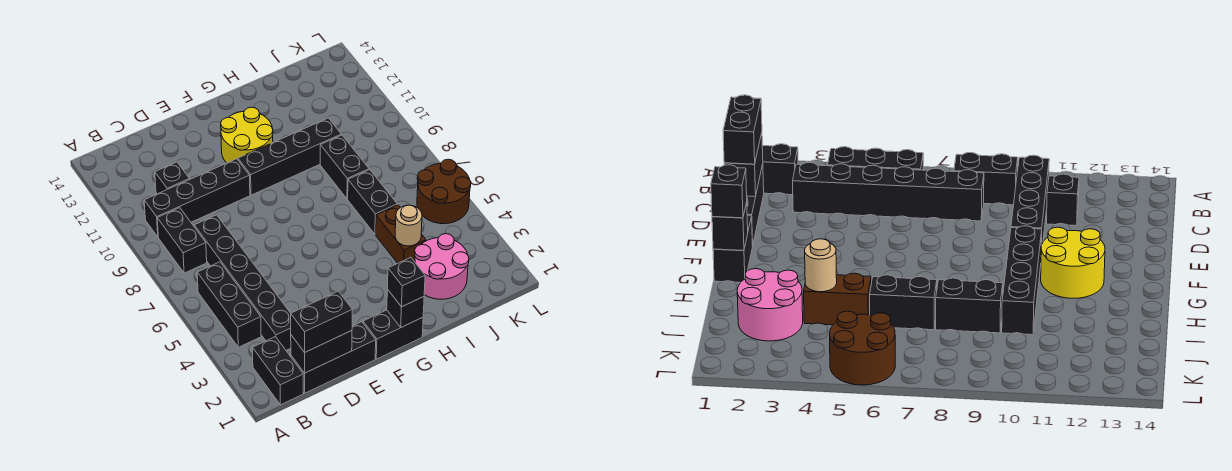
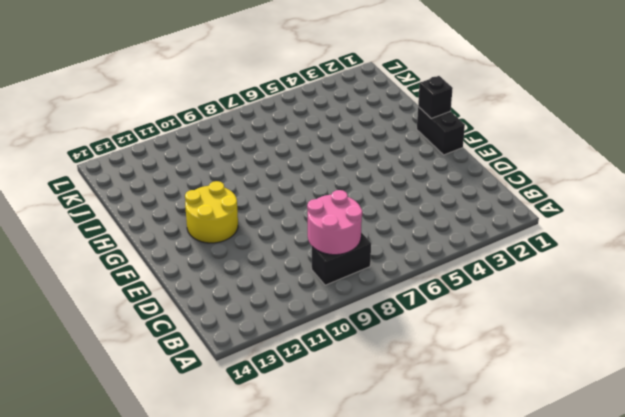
pink round brick B8:C9 level 2 -> pink round brick I2:J3 level 1
none -> black brick B1:B2 level 1
none -> black brick B4:B6 level 1
none -> black brick B10:E10 level 1

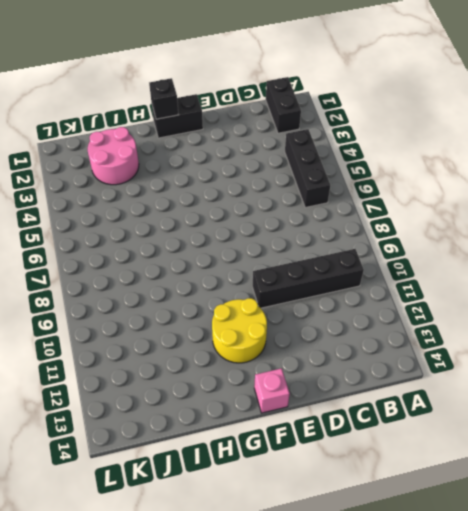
pink brick F14 level 1 -> none
none -> black brick B8:B9 level 1
none -> black brick C1:E1 level 1
none -> black brick C3:C8 level 1

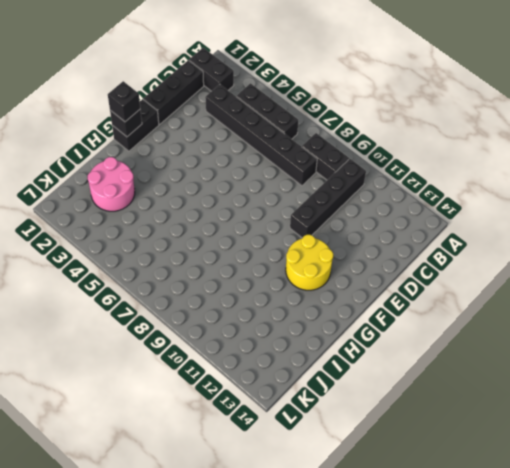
none -> black brick C11 level 1
none -> black brick F10:I10 level 1
none -> brown brick I4:I5 level 1

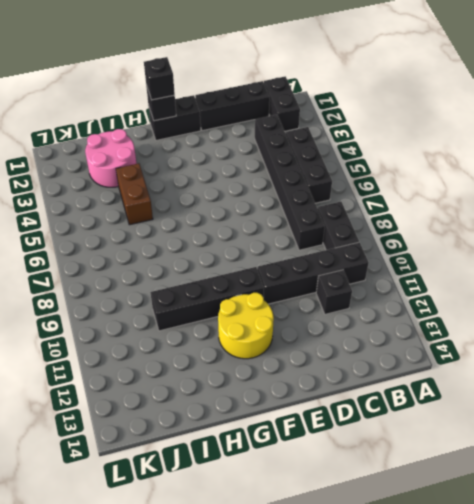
none -> black brick I6:I7 level 1
none -> black brick I8:I9 level 1
none -> brown round brick K5:L6 level 1

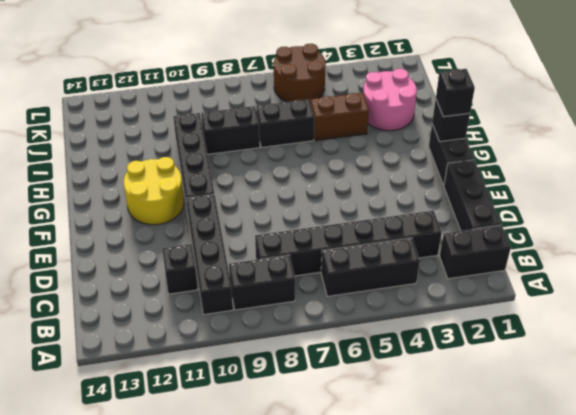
none -> black brick C1:D1 level 2
none -> tan round brick I4 level 2
none -> black brick C1:D1 level 3

